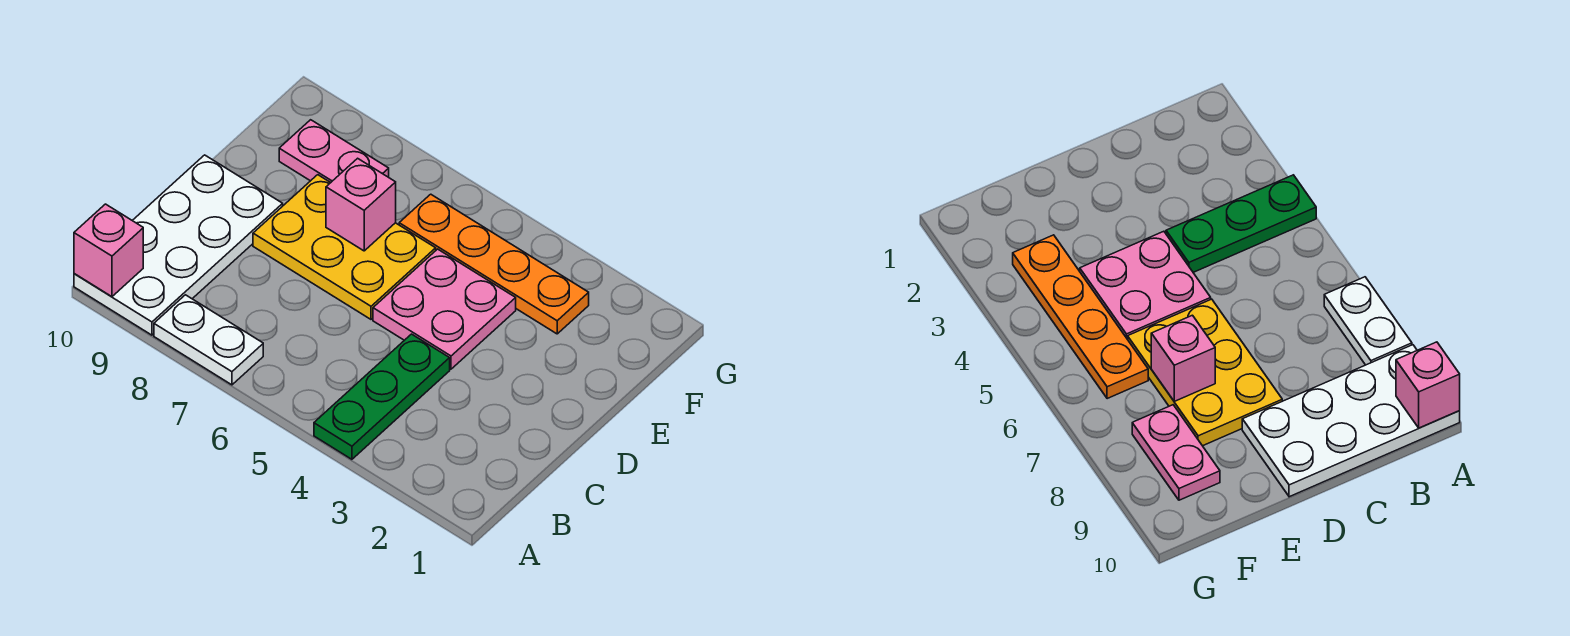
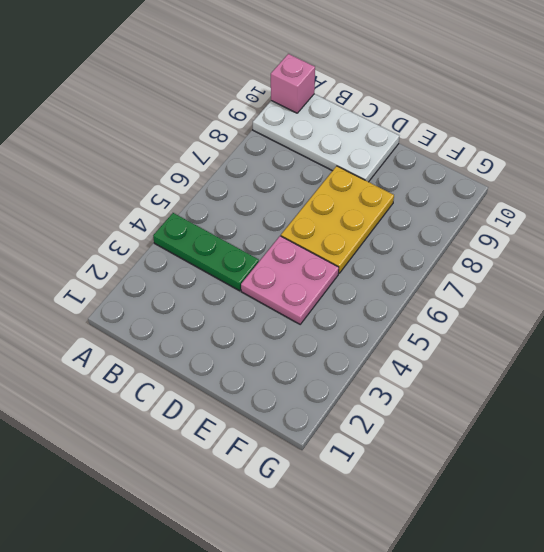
none -> white plate A7:A8 level 1
none -> orange plate F3:F6 level 1

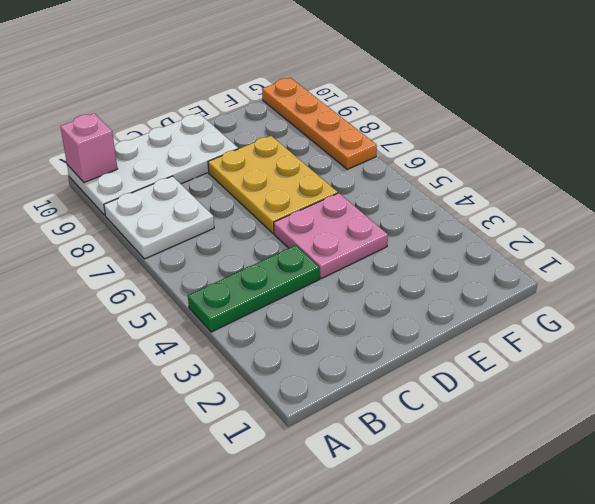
white plate A7:B8 level 1 -> white plate A7:A8 level 1
orange plate G7:G10 level 1 -> orange plate F3:F6 level 1
none -> pink plate F8:F9 level 1
none -> pink brick E7 level 2

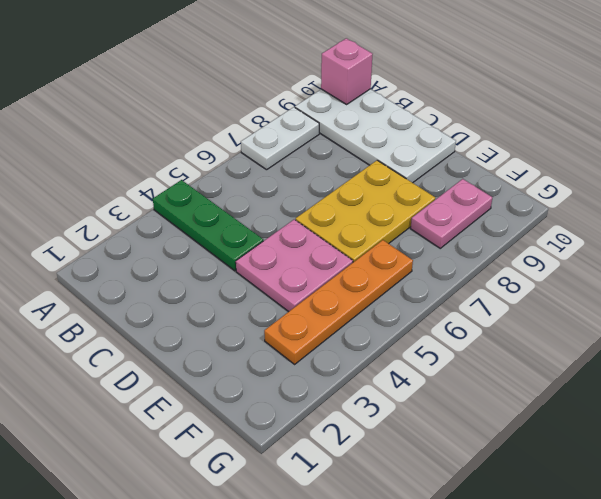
none -> pink brick E7 level 2

